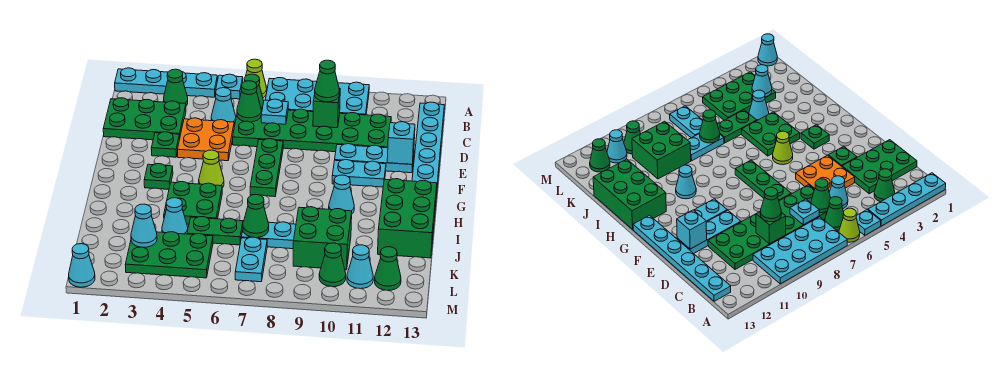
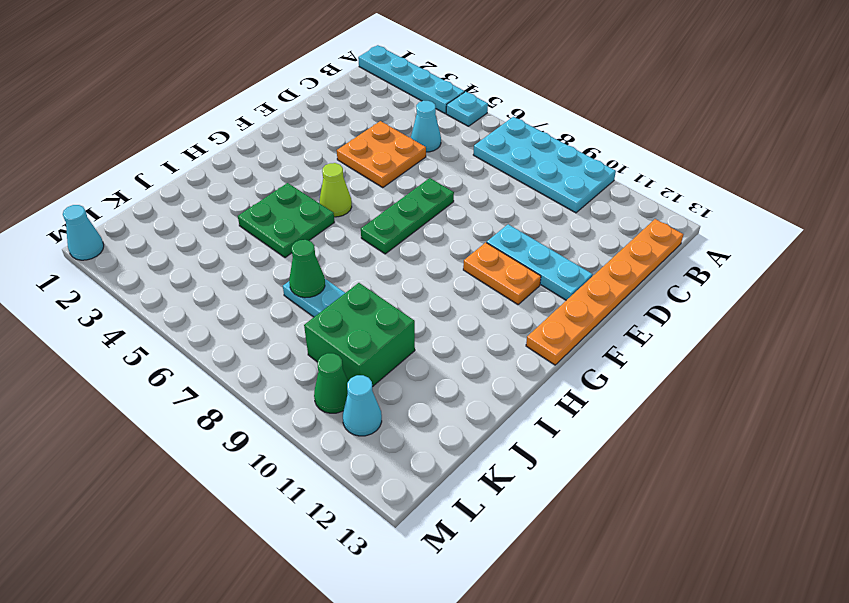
orange plate B13:G13 level 1 -> cyan plate B13:G13 level 1
orange plate F10:F11 level 1 -> cyan plate F10:F11 level 1
none -> lime cone A6 level 1
none -> green cone B3 level 1
none -> green cone B6 level 1
none -> green plate C1:D3 level 1

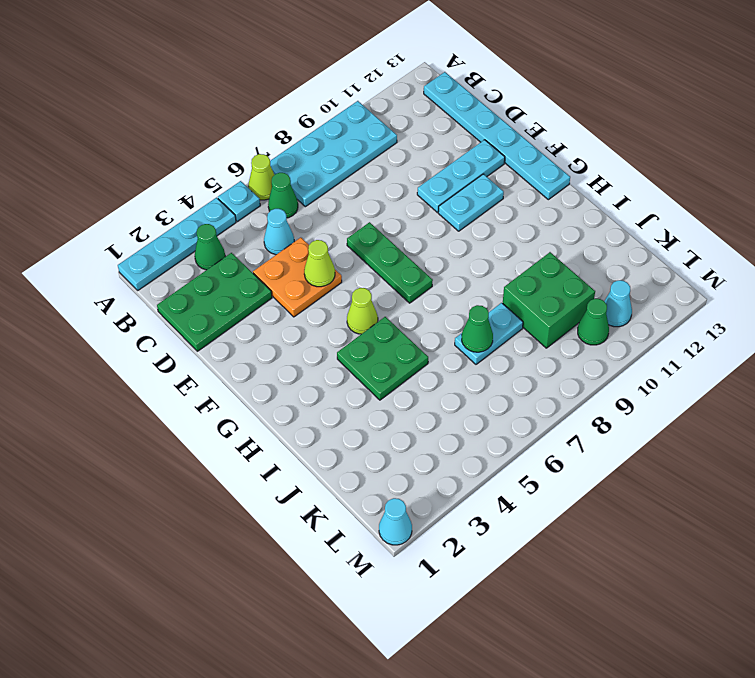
lime cone E5 level 2 -> none
none -> green plate C6:D11 level 1
none -> green plate E3 level 1
none -> green plate G3 level 1
none -> cyan cone H10 level 1

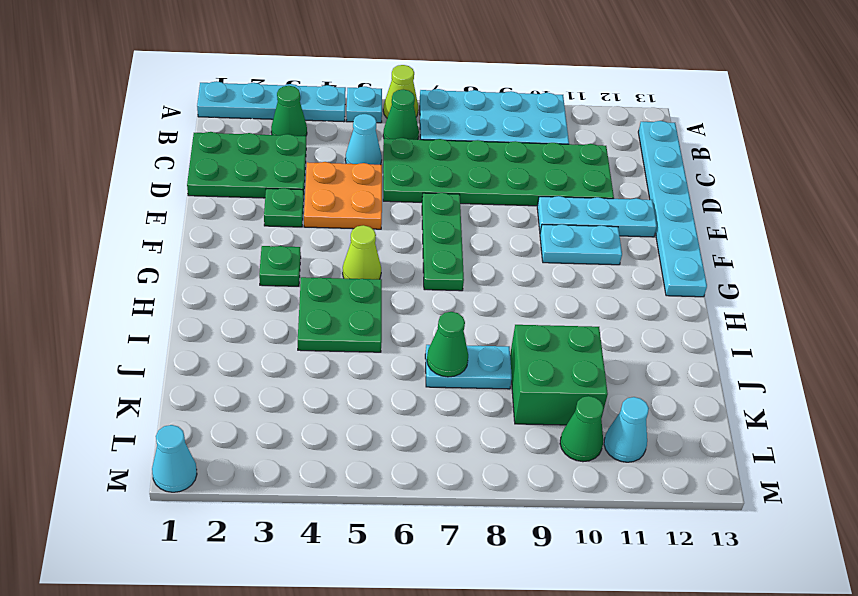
none -> cyan cone H10 level 1
none -> green brick H12:J13 level 1
none -> cyan cone J4 level 1
none -> green plate J5:J6 level 1

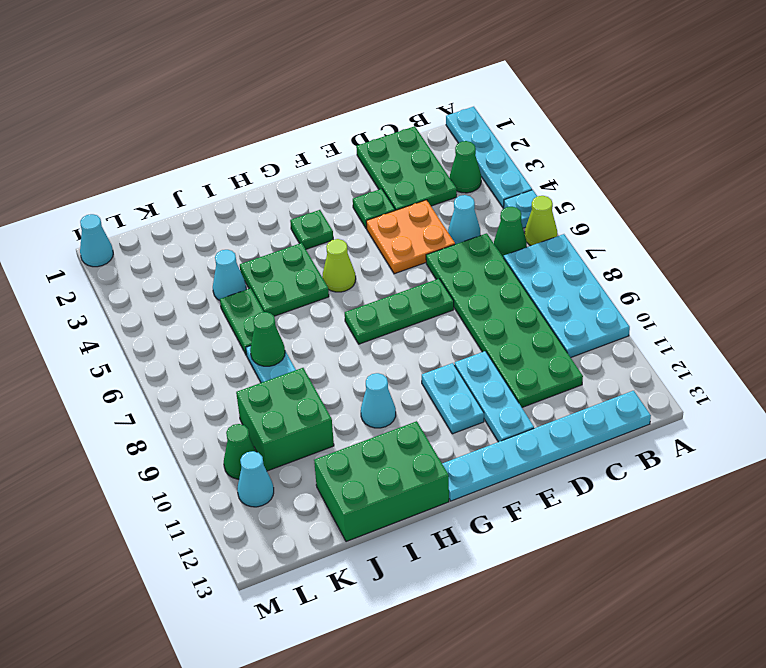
none -> green plate K3:L5 level 1
none -> cyan plate K7:L7 level 1
none -> green cone L12 level 1
none -> green cone C6 level 2

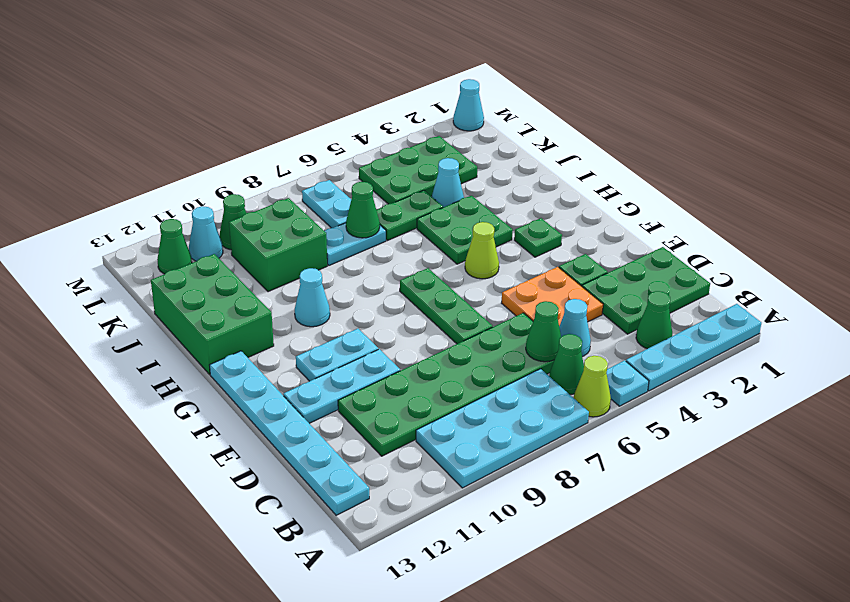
none -> cyan plate C7 level 2
none -> green brick C9 level 2
none -> cyan brick E12 level 2
none -> cyan cone K3 level 2

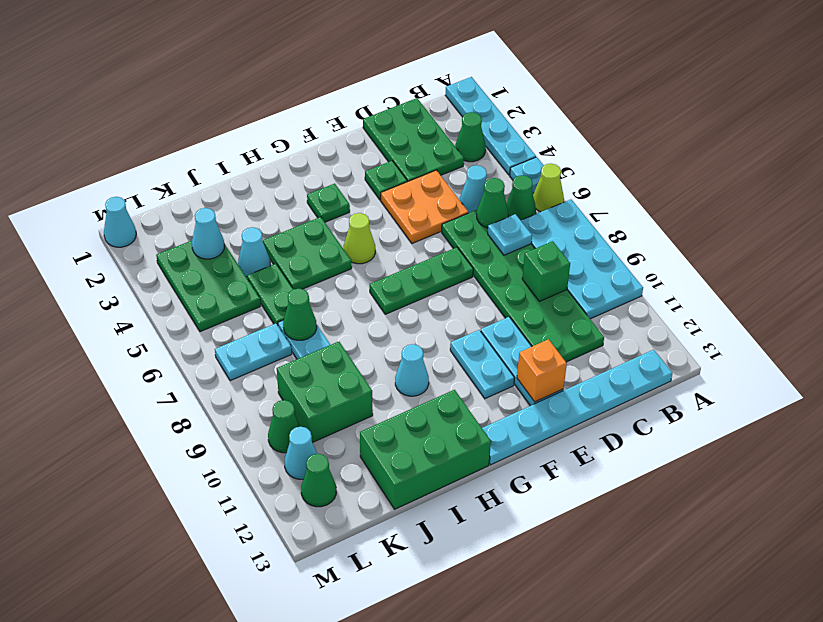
orange brick E12 level 2 -> cyan brick E12 level 2
none -> green cone C9 level 3

